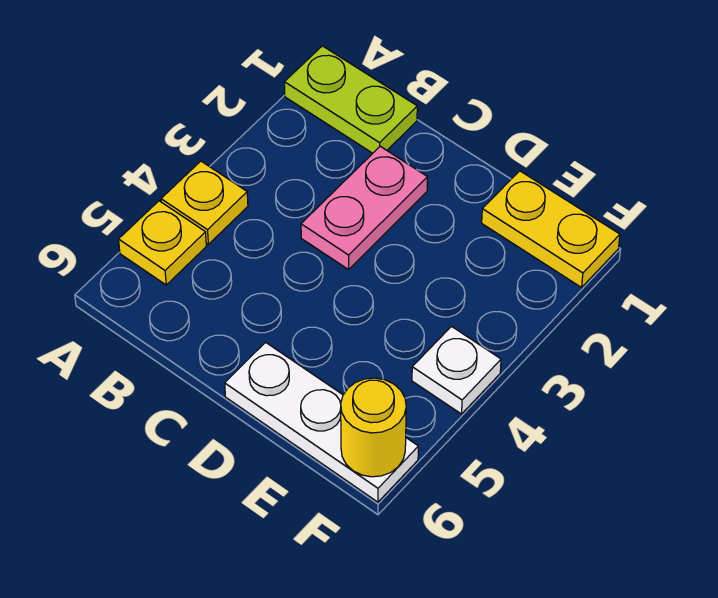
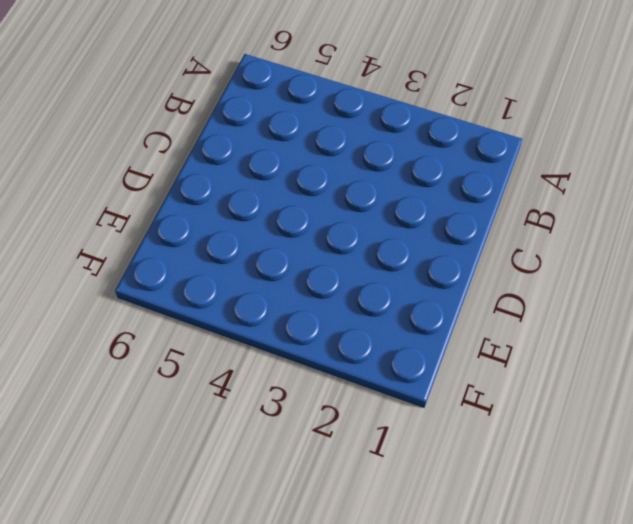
none -> lime plate A1:B1 level 1
none -> yellow plate A4 level 1

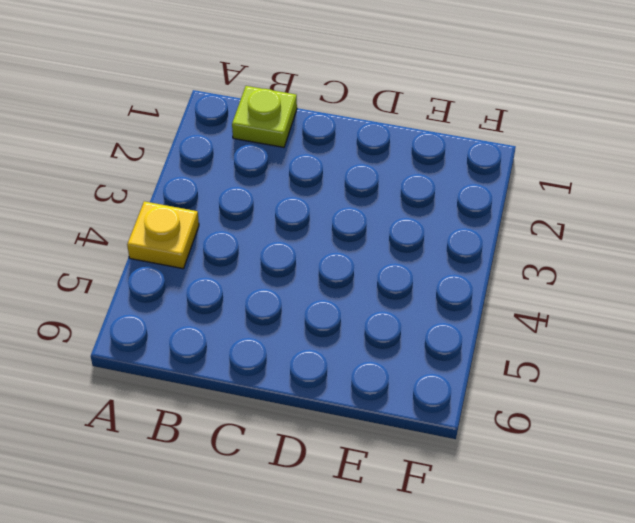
lime plate B1 level 1 -> lime plate A1:B1 level 1
none -> yellow plate A5 level 1
none -> pink plate C2:C3 level 1

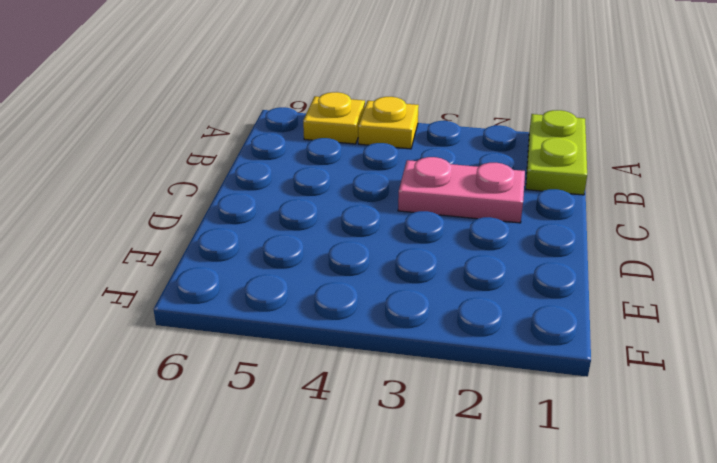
none -> white plate D6:F6 level 1
none -> yellow plate E1:F1 level 1

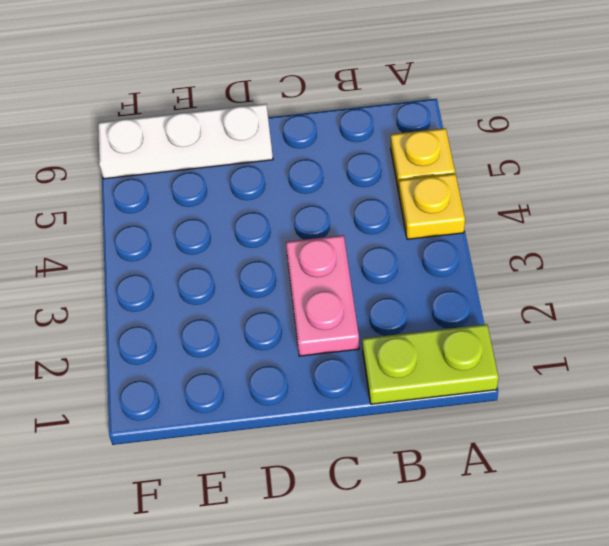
none -> yellow plate E1:F1 level 1
none -> white plate F4 level 1

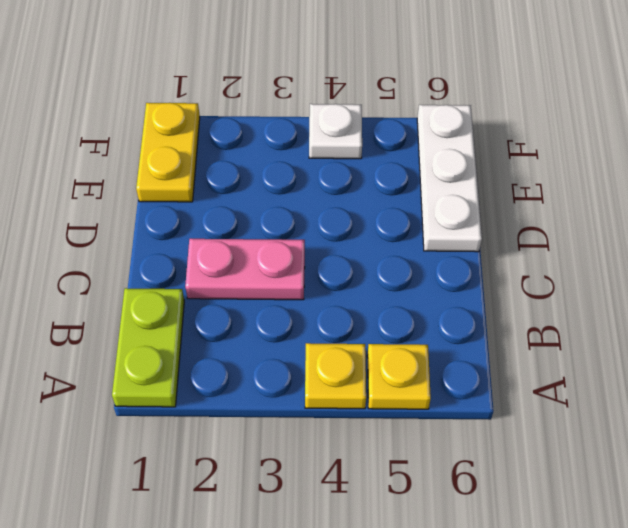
none -> yellow round brick F6 level 2

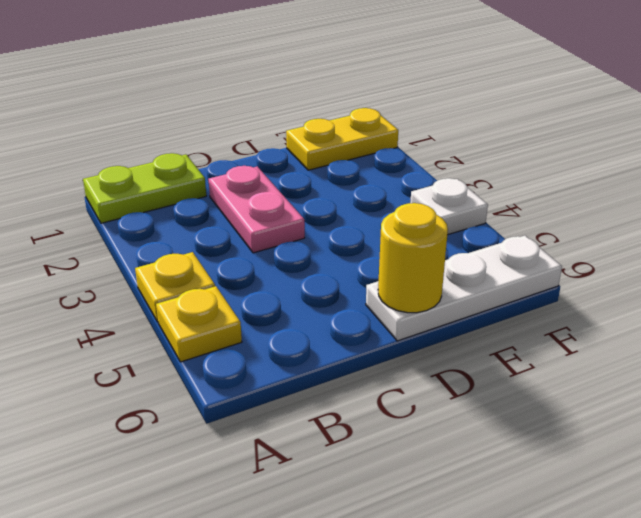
yellow round brick D6 level 2 -> yellow round brick F6 level 2

